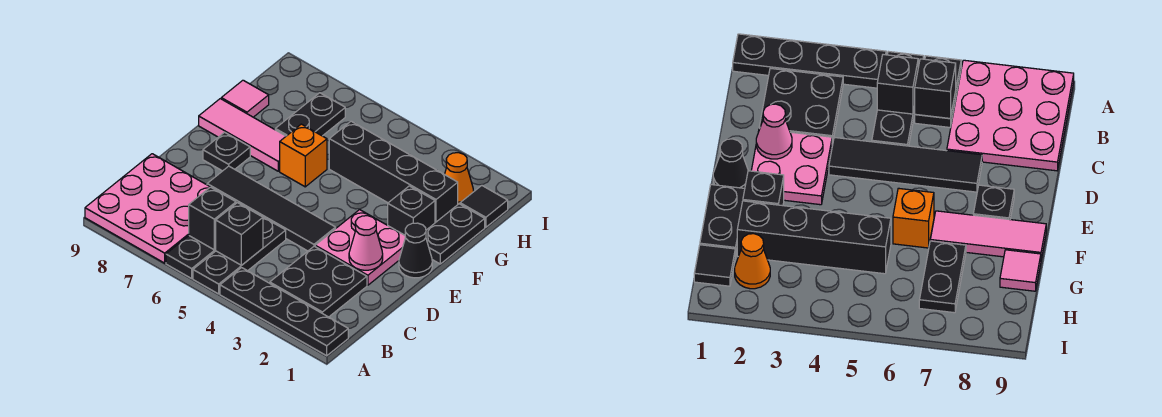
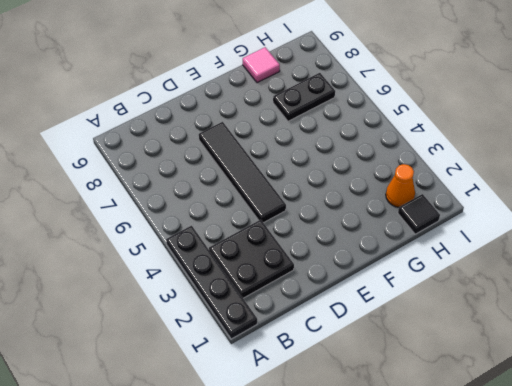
none -> black plate A5:C5 level 1
none -> black plate A6:B6 level 1
none -> pink plate A7:C9 level 1

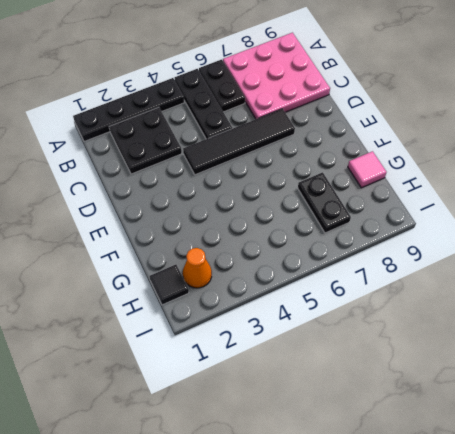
none -> pink plate D2:E3 level 1
none -> black cone E1 level 1
none -> black plate E8 level 1

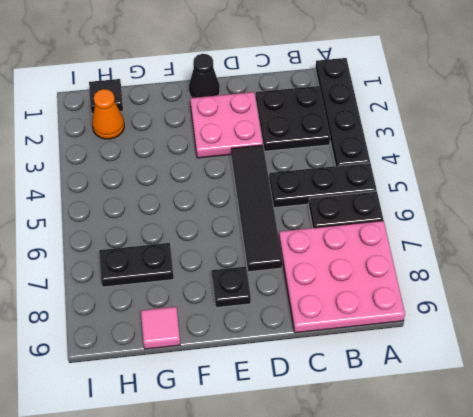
none -> black plate F1:G1 level 1
none -> black brick F2 level 1
none -> orange brick F6 level 1

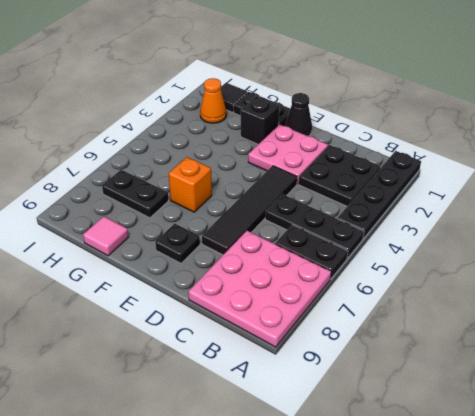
none -> pink tile F7:F9 level 1
none -> black brick G2:G5 level 1
none -> black brick B5 level 2

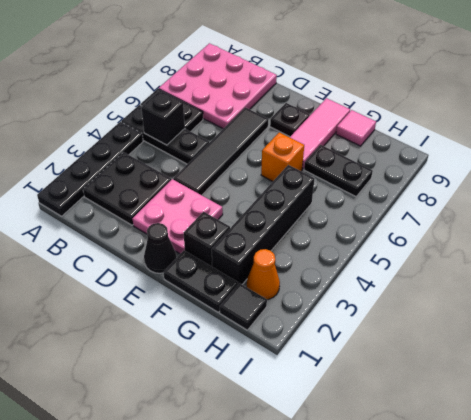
none -> black brick B6 level 2
none -> pink cone D2 level 2

